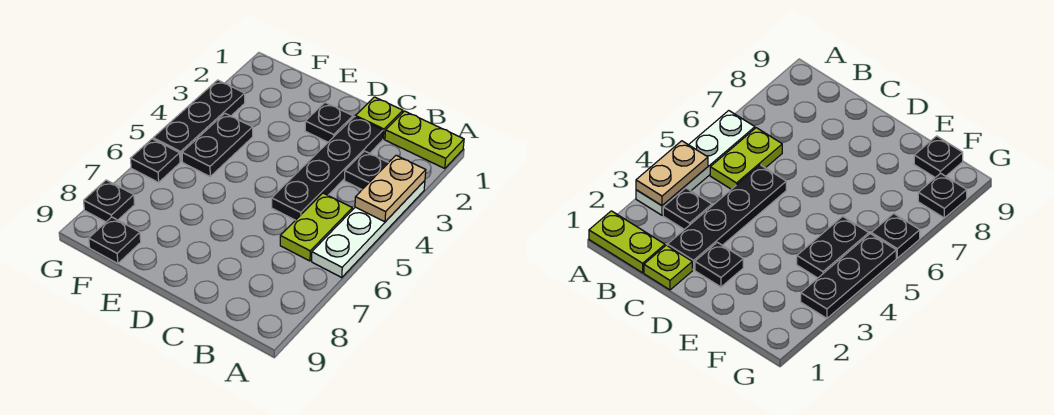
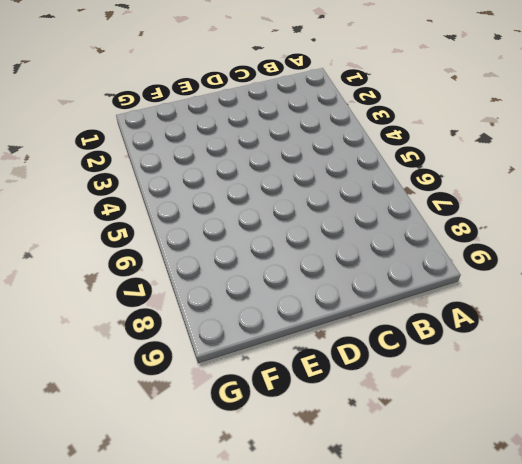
none -> lime plate A1:B1 level 1
none -> white plate A3:A6 level 1
none -> black plate B3 level 1

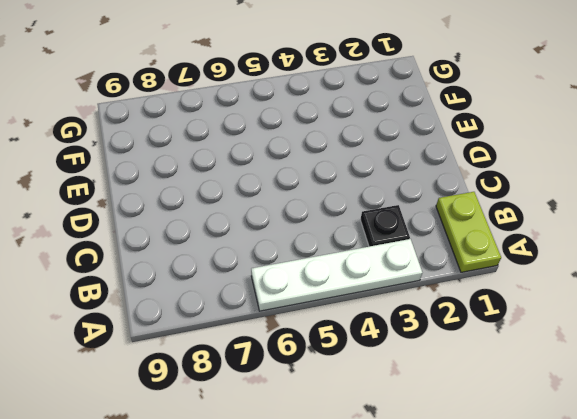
none -> lime plate B5:B6 level 1
none -> lime plate C1 level 1
none -> black plate C2:C5 level 1

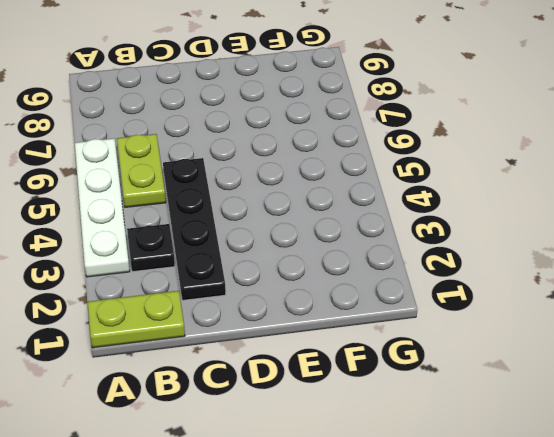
none -> lime plate C1 level 1
none -> black plate D2 level 1
none -> black plate F4:F5 level 1

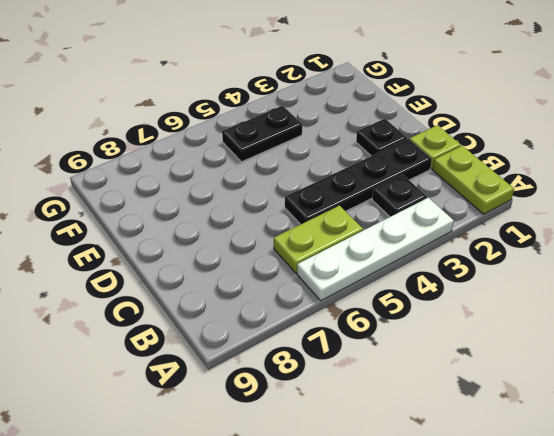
none -> black plate F9 level 1
none -> black plate G3:G5 level 1
none -> black plate G6 level 1

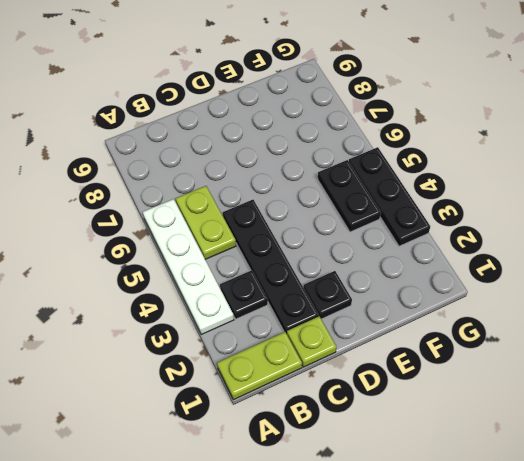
none -> black plate F9 level 1
none -> black plate G6 level 1
none -> black plate G8 level 1

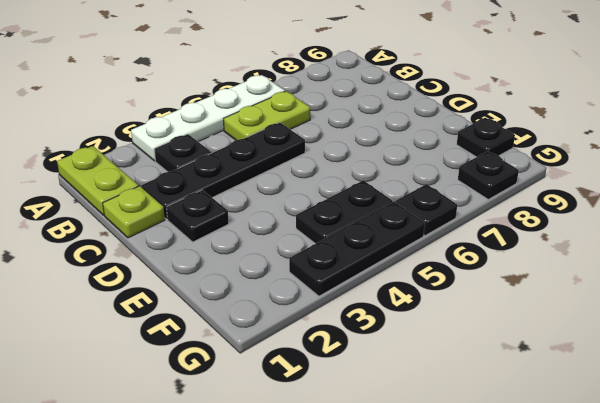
none -> tan plate A3:A4 level 2

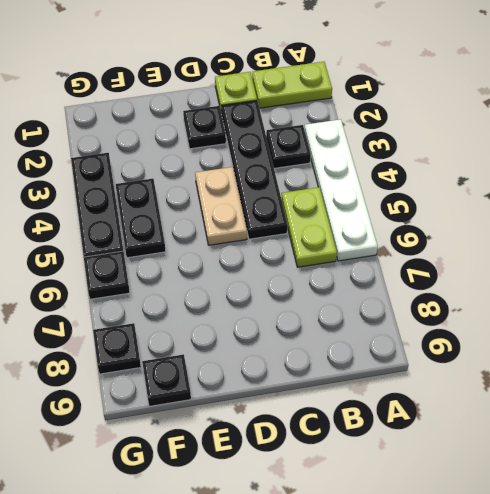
tan plate D4:D5 level 1 -> tan plate A3:A4 level 2

